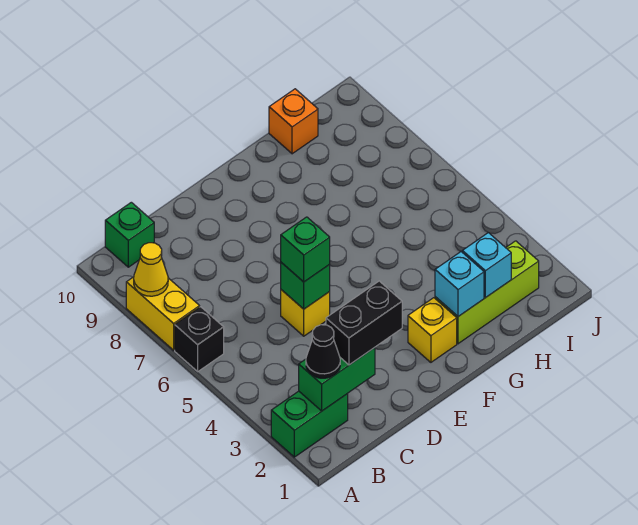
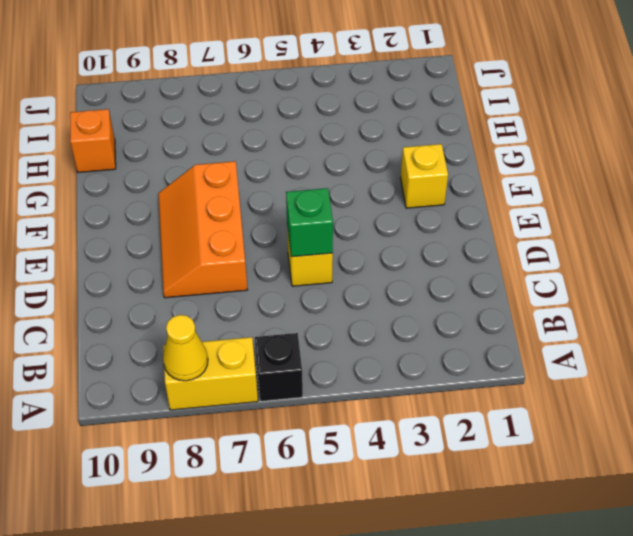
orange slope D7:F8 level 1 top 7 -> none
none -> green brick A2:B2 level 1
none -> green brick B10 level 1
none -> lime brick G2:I2 level 1

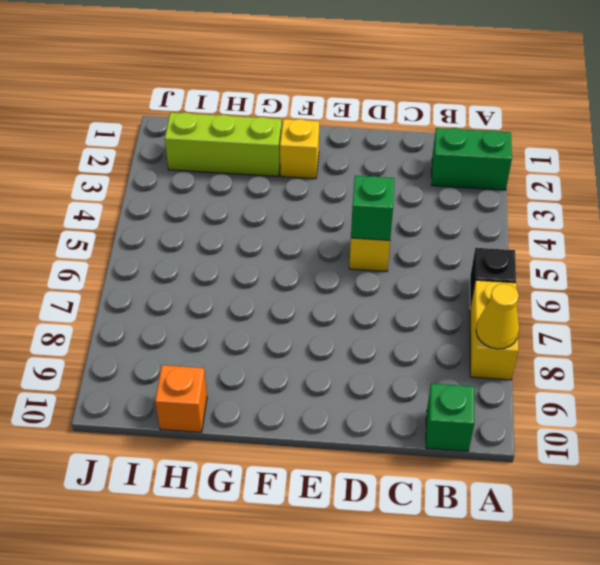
none -> green brick B2:C2 level 2
none -> cyan brick G2 level 2
none -> cyan brick H2 level 2

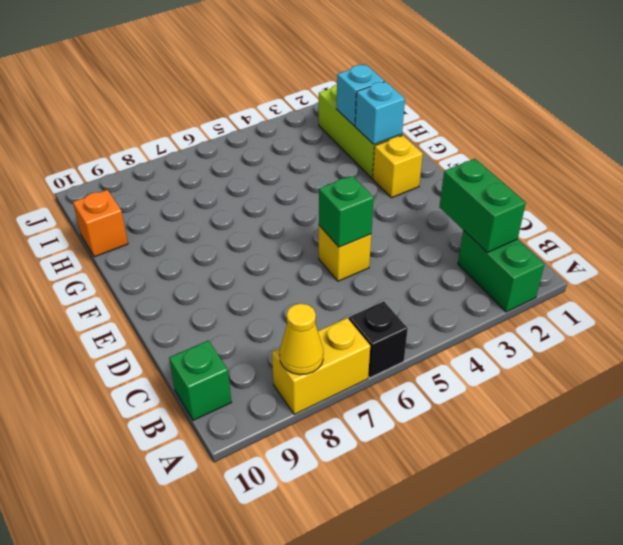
none -> black cone B2 level 3
none -> black brick C2:D2 level 3
none -> green brick D5 level 3

